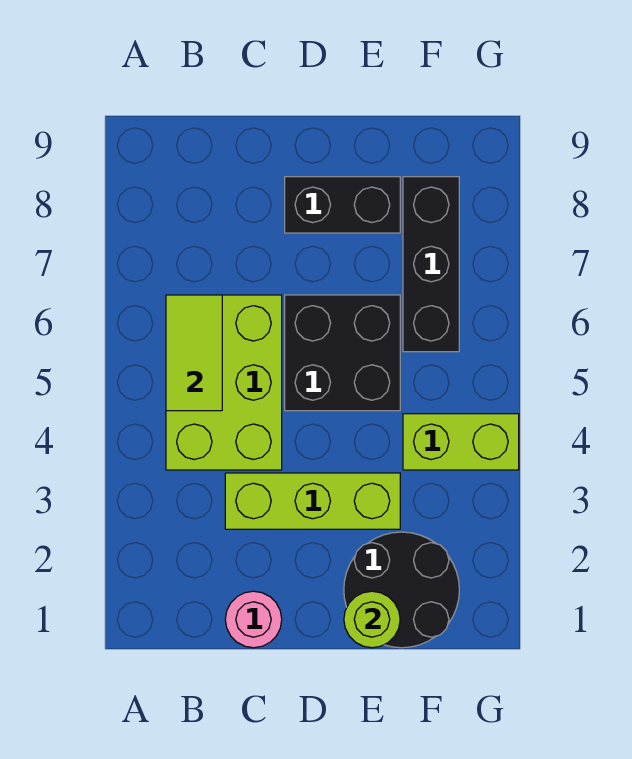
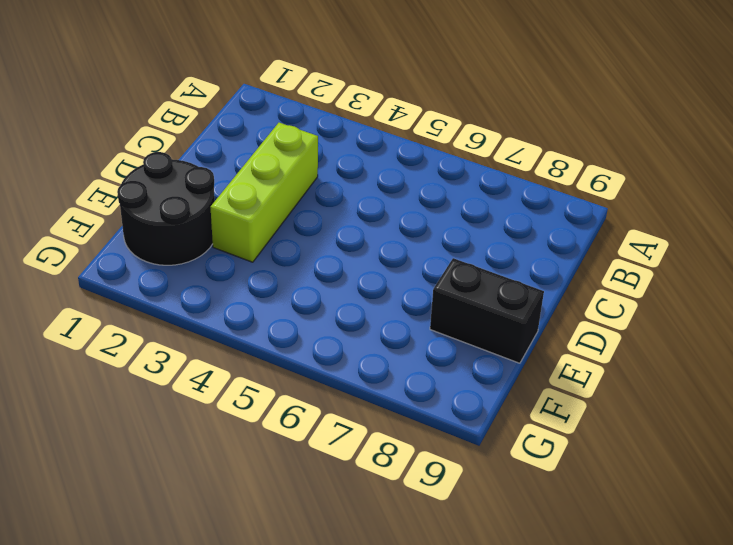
black brick E8:E9 level 1 -> black brick D8:E8 level 1
none -> lime brick B4:C6 level 1
none -> pink round brick C1 level 1

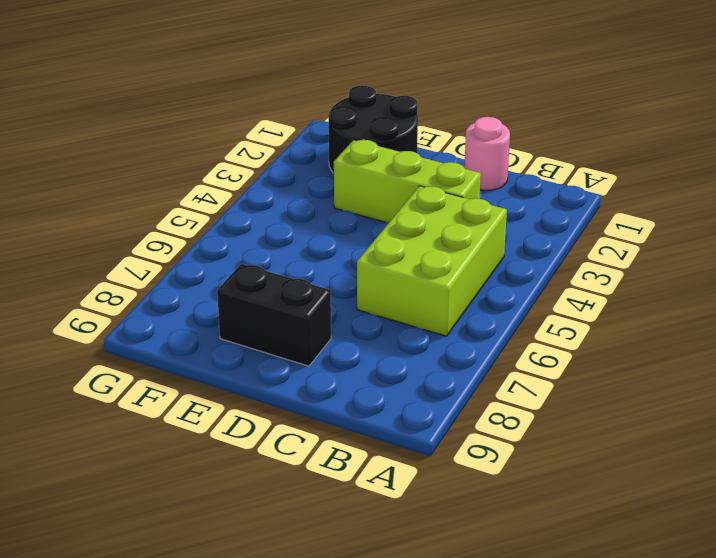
none -> black brick D5:E6 level 1
none -> lime brick F4:G4 level 1

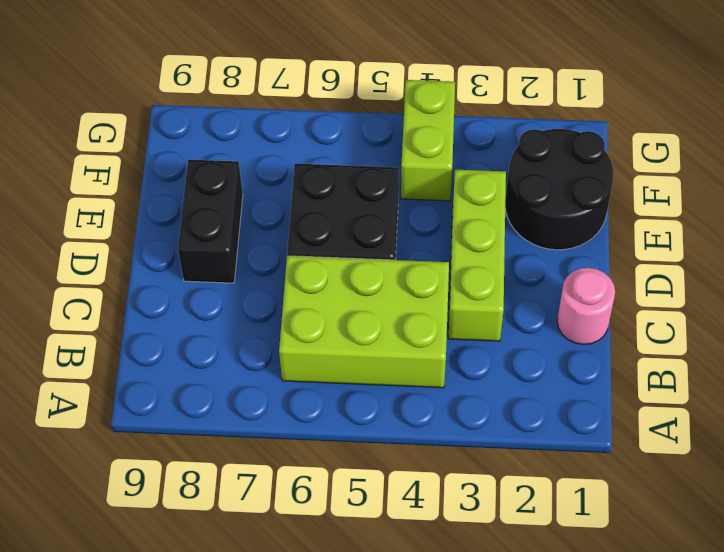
none -> black brick F6:F8 level 1
none -> lime tile B5:B6 level 2

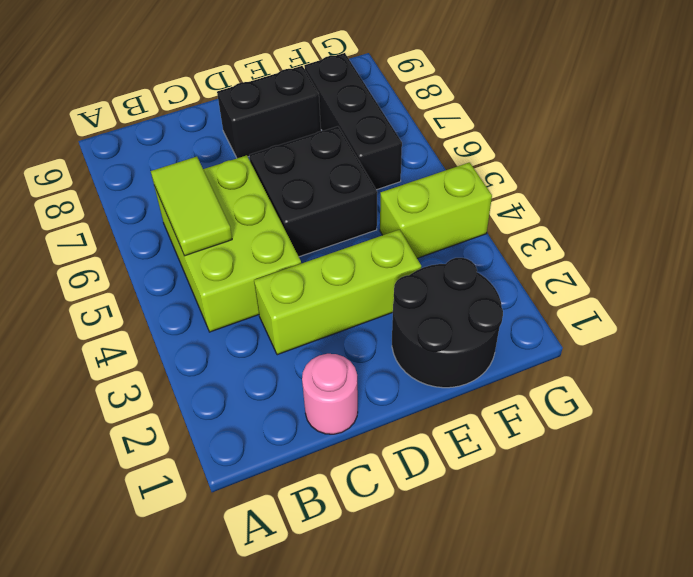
none -> lime round brick E1 level 2

